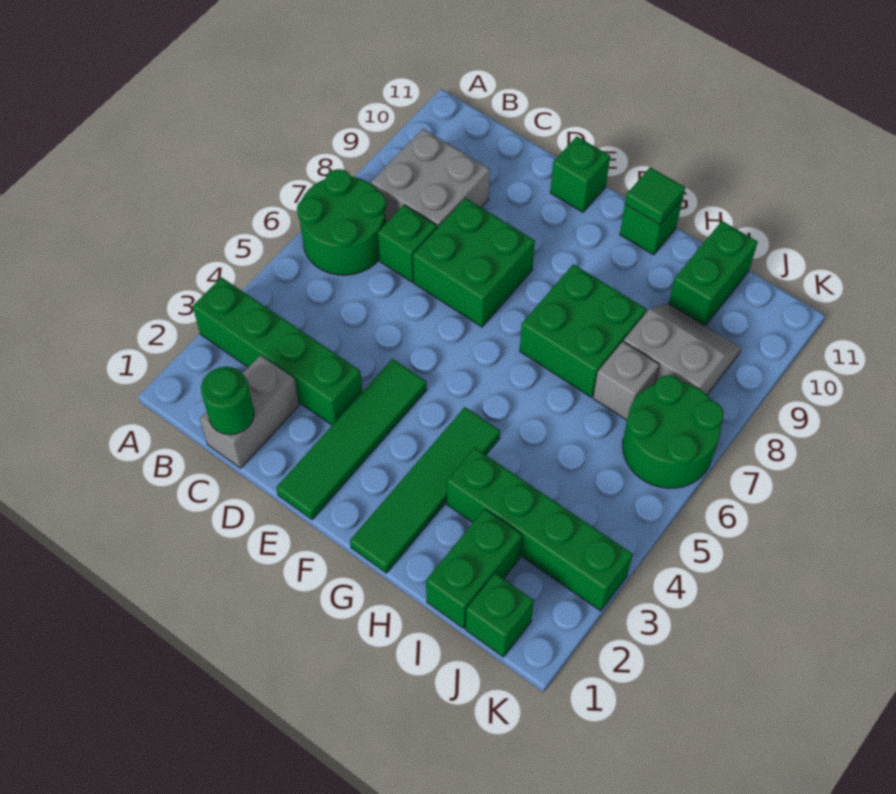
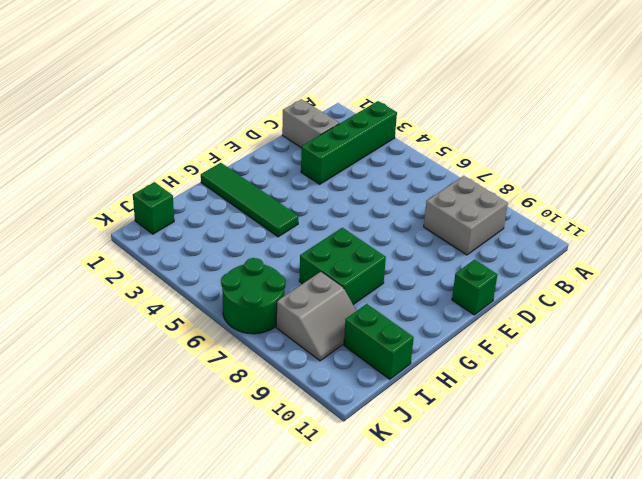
none -> green round brick A6:B7 level 1
none -> green brick C7 level 1
none -> green brick D7:E8 level 1

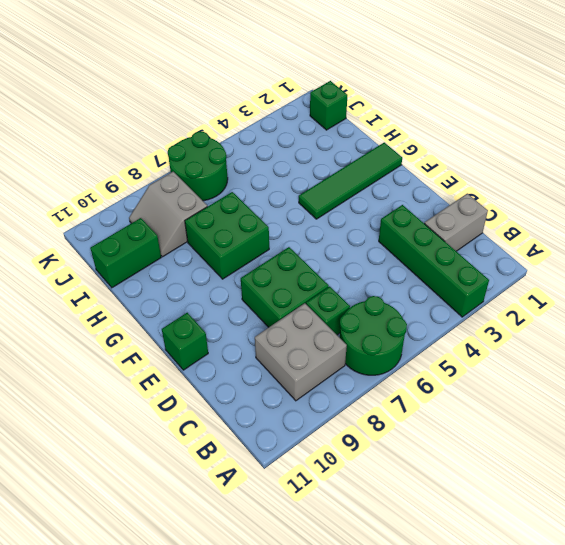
none -> green tile E1:E4 level 1
none -> green brick G11 level 1
none -> green brick H3:K3 level 1

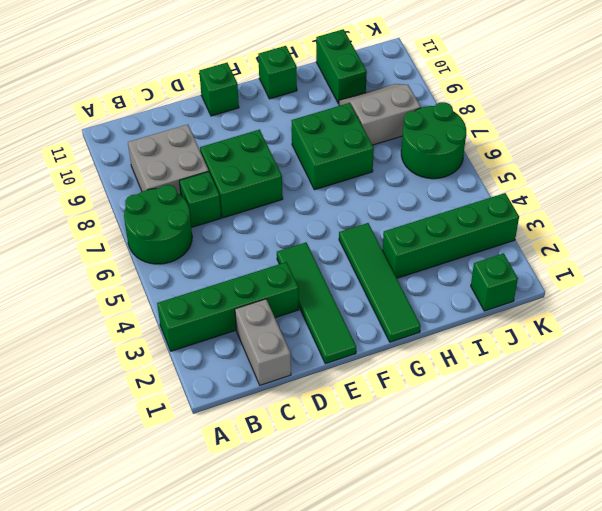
none -> green brick I1:I2 level 1
none -> grey brick I7 level 1
none -> green round brick C1 level 2

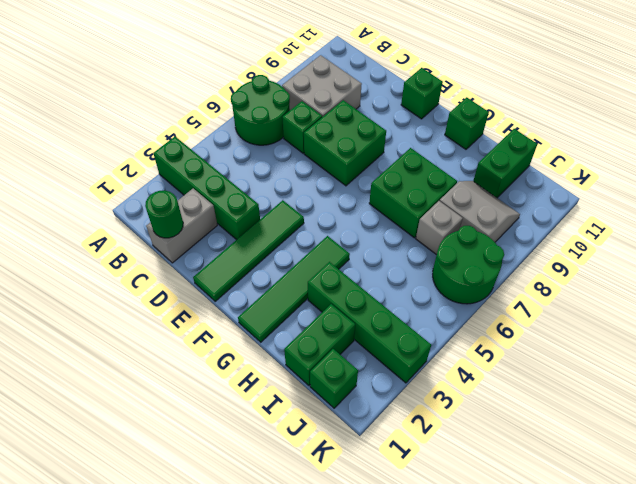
none -> green tile G11 level 2

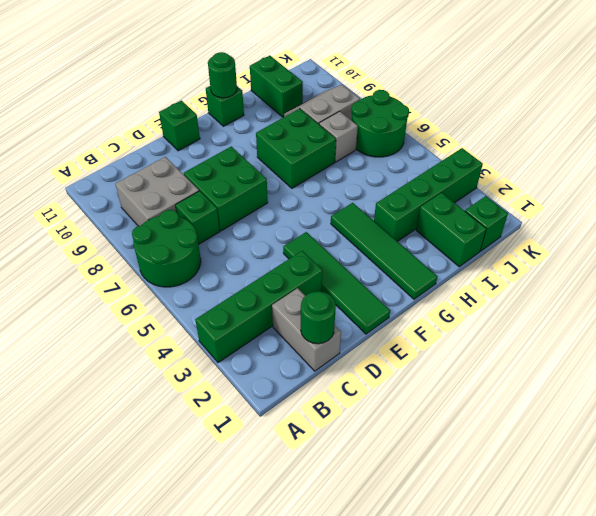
green round brick G11 level 2 -> green tile G11 level 2

